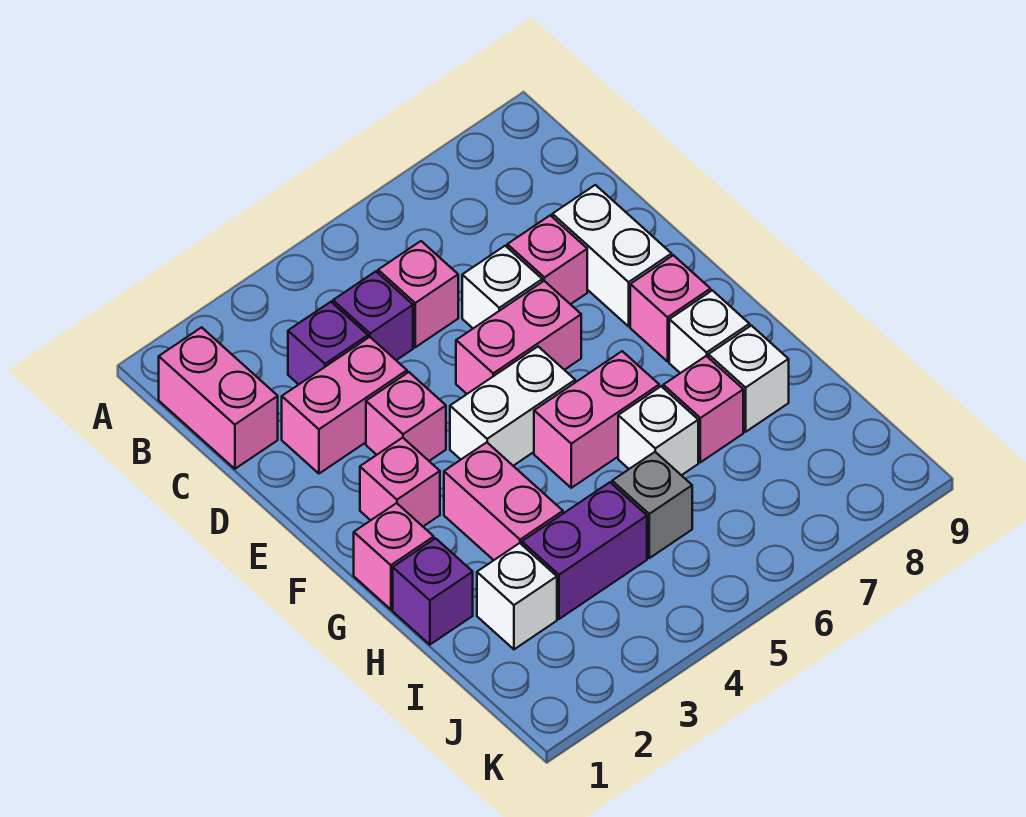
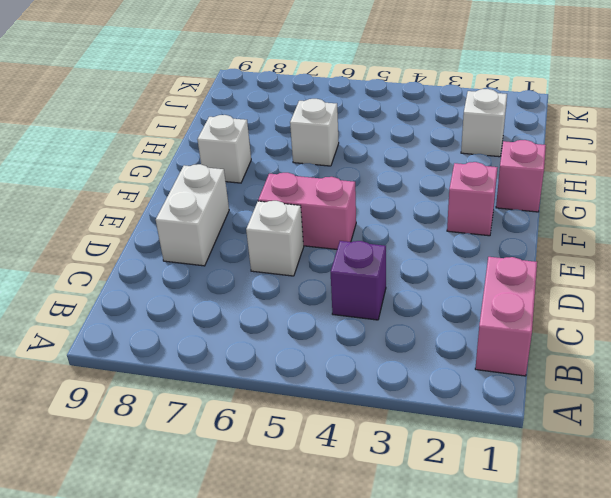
none -> purple brick C3 level 1
none -> pink brick C5 level 1
none -> pink brick D2:D3 level 1

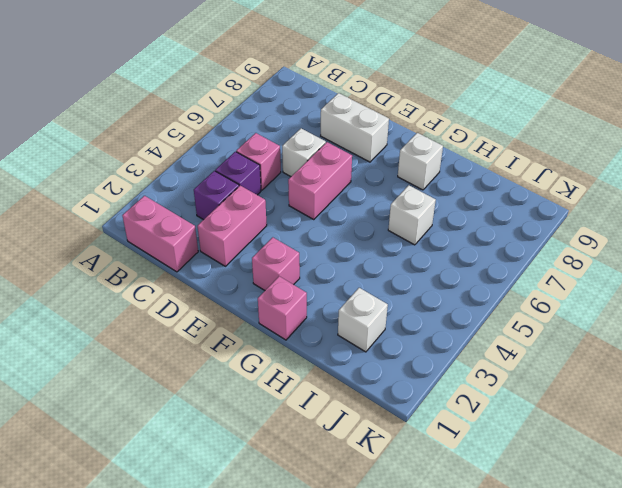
none -> pink brick D7 level 1
none -> pink brick E3 level 1
none -> white brick F4:F5 level 1

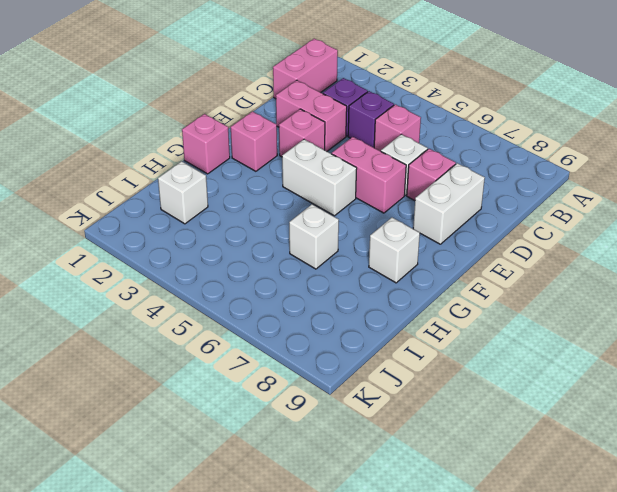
none -> pink brick F8 level 1
none -> pink brick G3:H3 level 1
none -> pink brick G5:G6 level 1

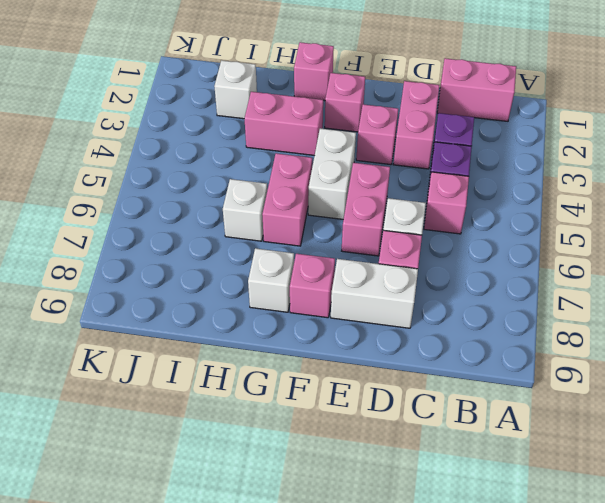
none -> purple brick H1 level 1
none -> pink brick H7 level 1
none -> white brick H8 level 1

